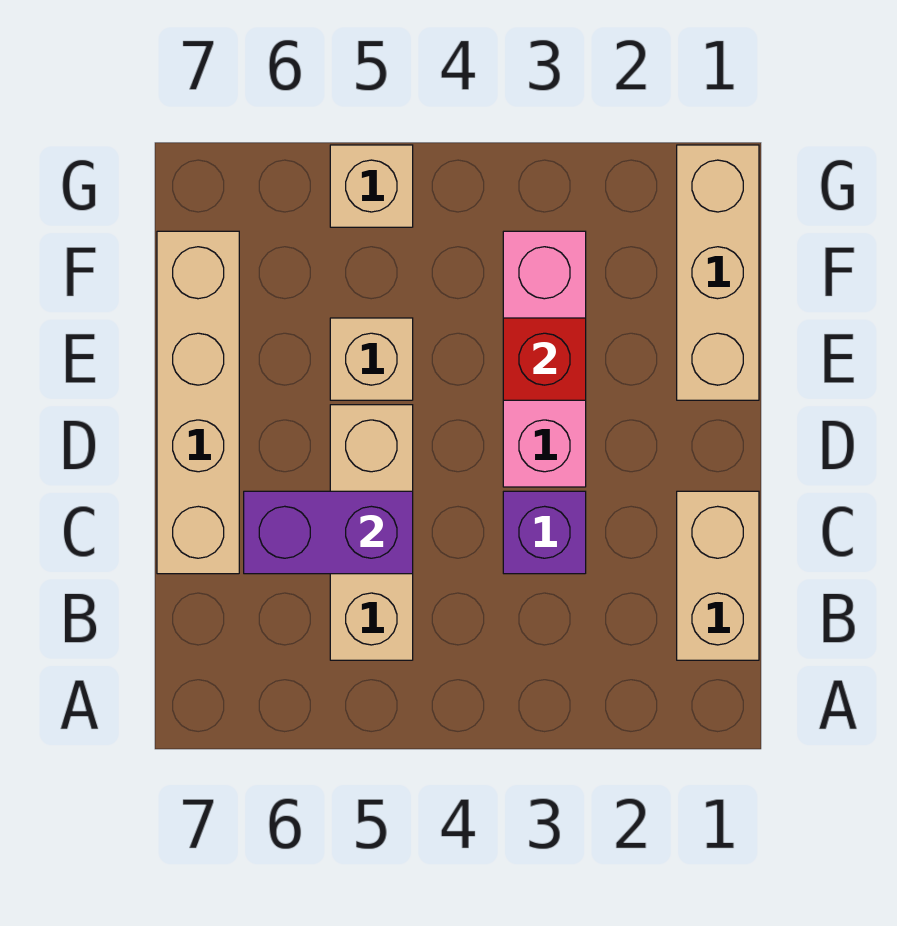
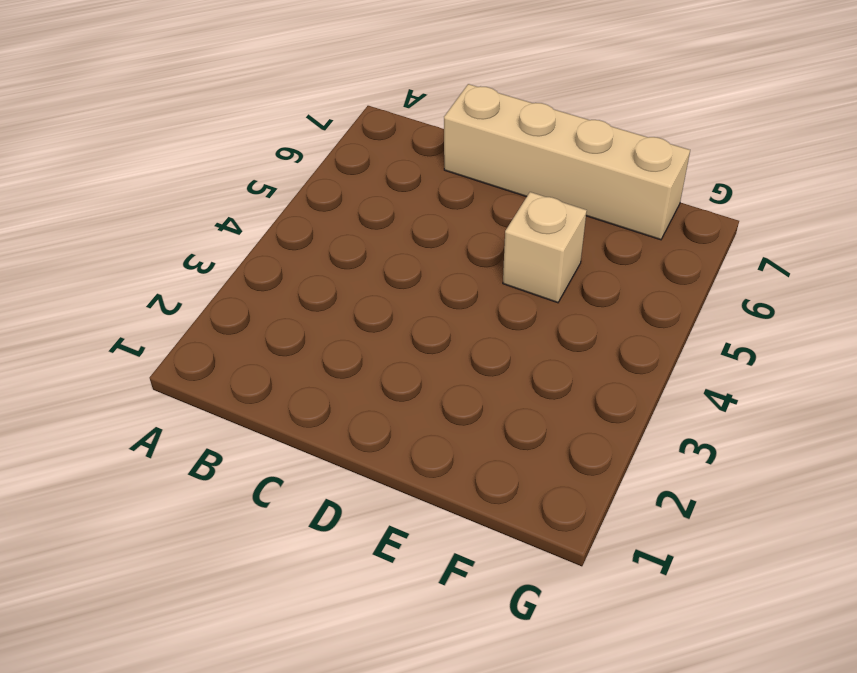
none -> tan brick B1:C1 level 1
none -> tan brick B5:D5 level 1

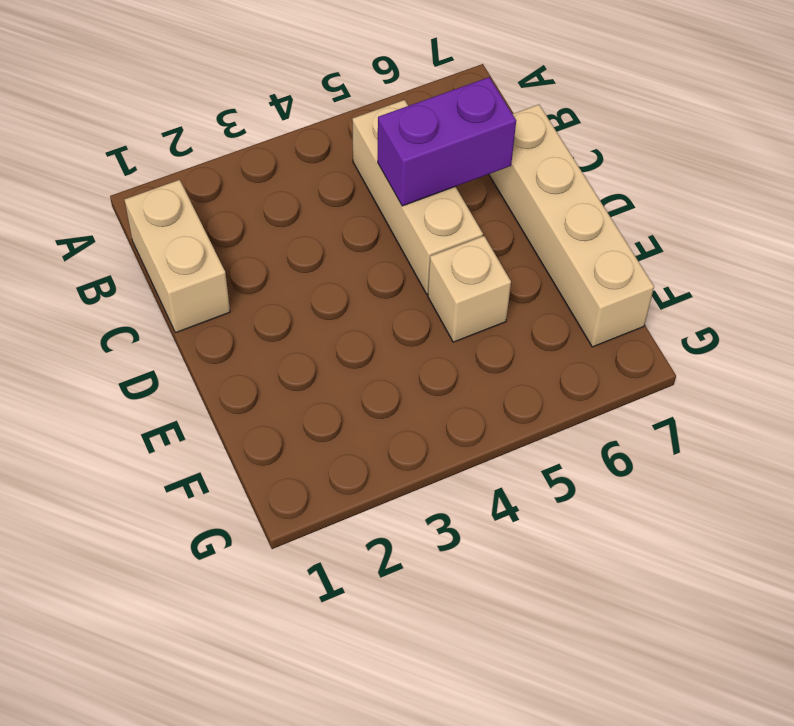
none -> purple brick C3 level 1
none -> pink brick D3:F3 level 1

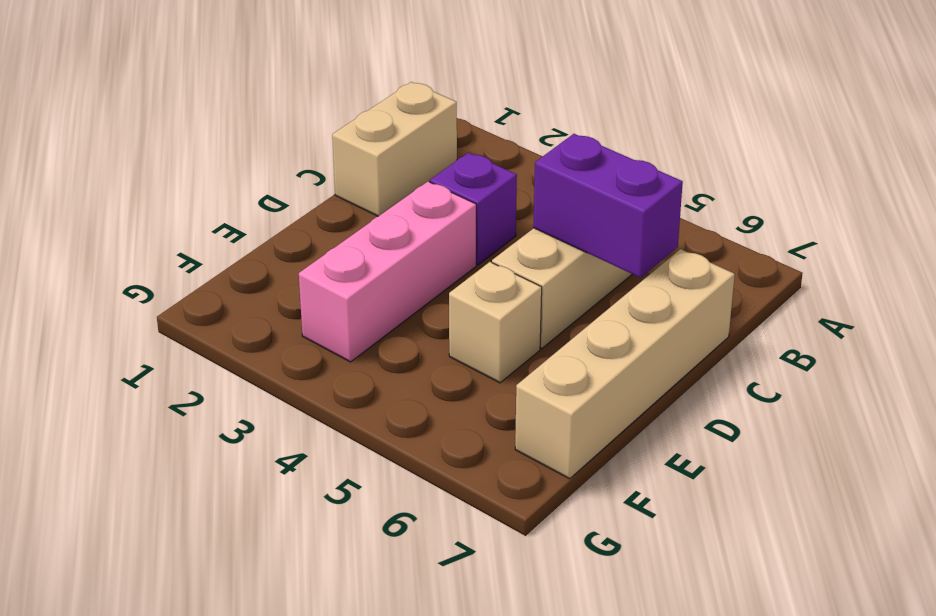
none -> tan brick E1:G1 level 1
none -> tan brick G5 level 1

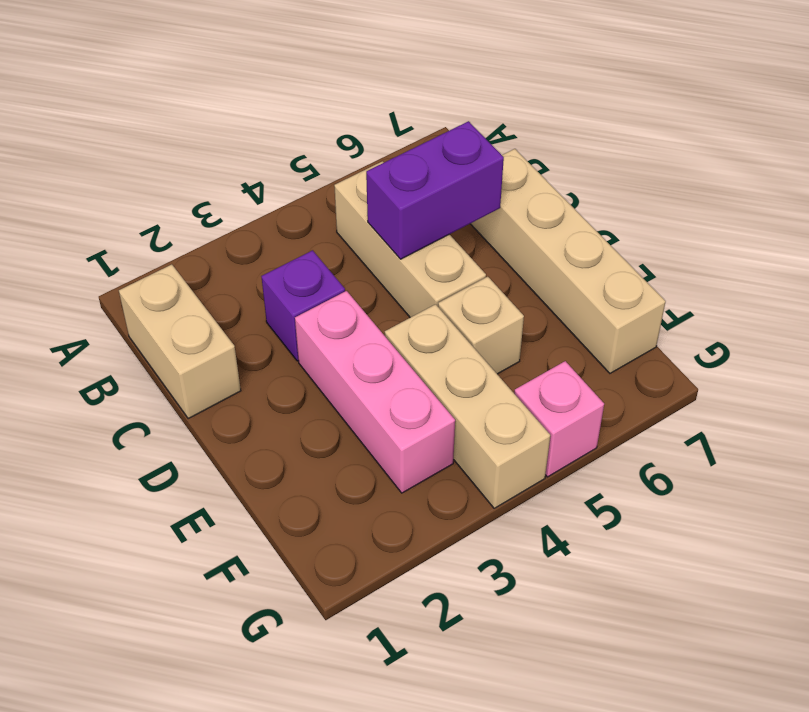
tan brick E4:G4 level 1 -> tan brick E1:G1 level 1
pink brick G5 level 1 -> tan brick G5 level 1
none -> red brick E3 level 2

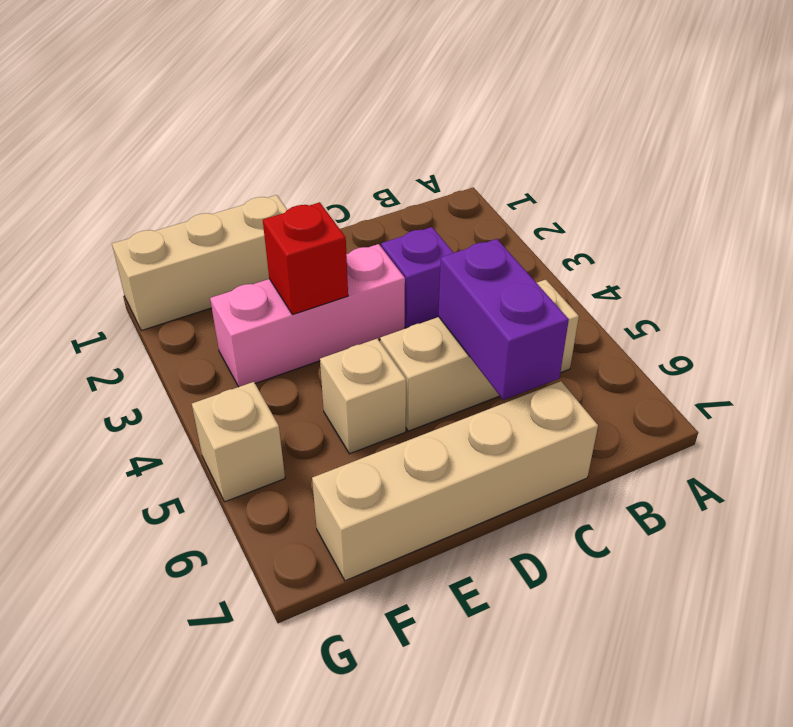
none -> tan brick B1:C1 level 1

